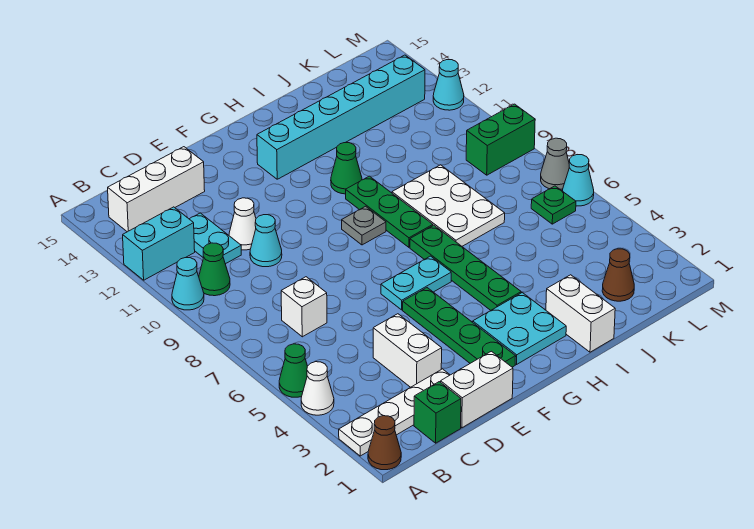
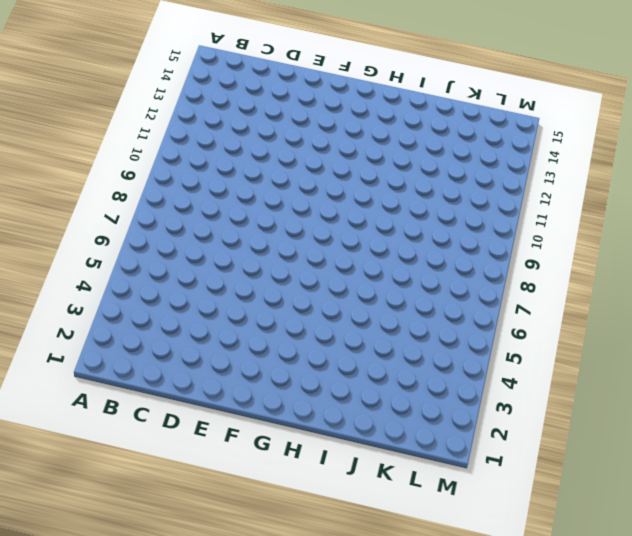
none -> brown cone A1 level 1
none -> white plate A2:D2 level 1
none -> white cone A4 level 1
none -> green cone A5 level 1

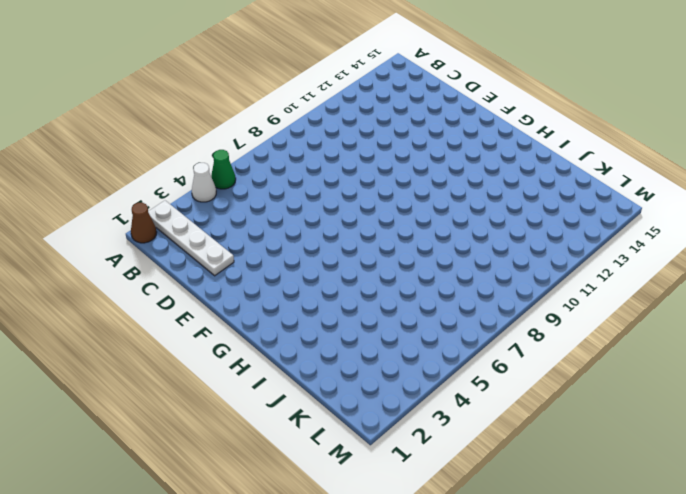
none -> cyan cone A10 level 1
none -> cyan brick A12:B12 level 1
none -> green cone B10 level 1
none -> white brick B14:D14 level 1

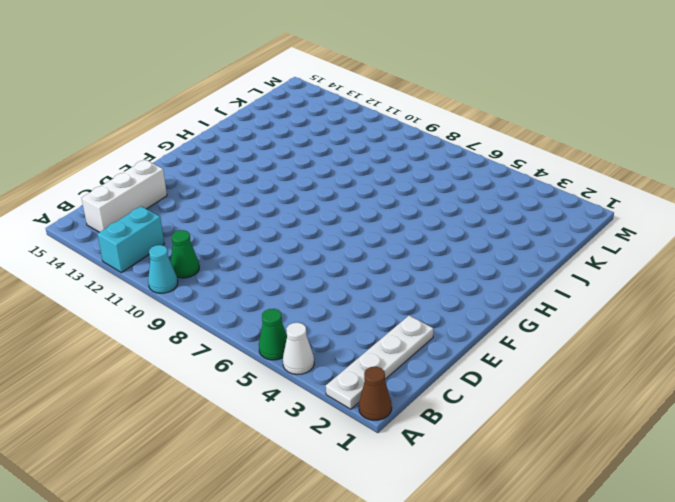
none -> green brick C1 level 1
none -> white brick C7 level 1
none -> cyan plate C11:C12 level 1
none -> white brick D1:E1 level 1

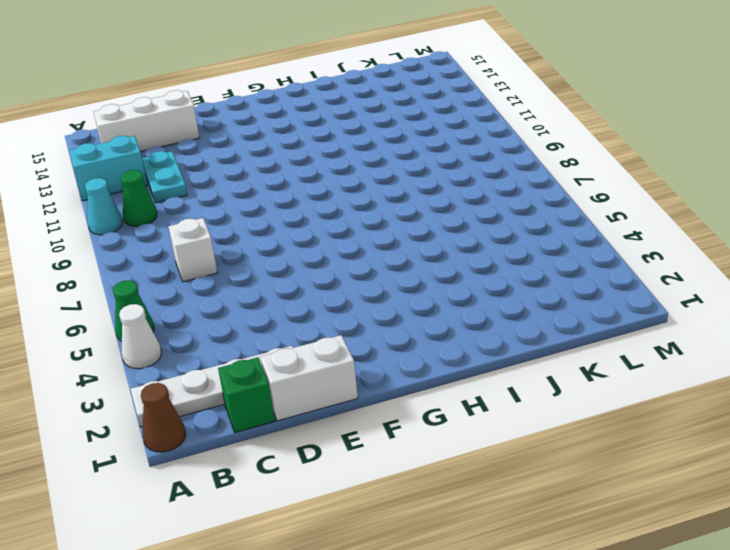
none -> white brick D3:D4 level 1
none -> cyan cone D10 level 1
none -> white cone D11 level 1
none -> green plate F2:F5 level 1

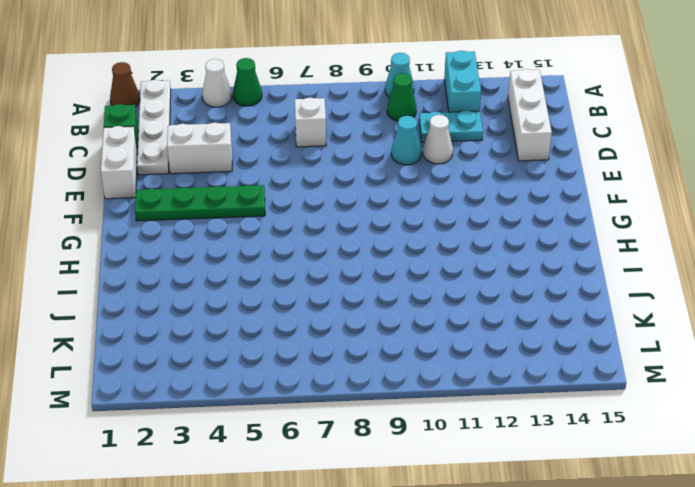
none -> cyan plate F6:G6 level 1
none -> cyan plate G2:H3 level 1
none -> grey plate G9 level 1
none -> cyan brick G13:L13 level 1

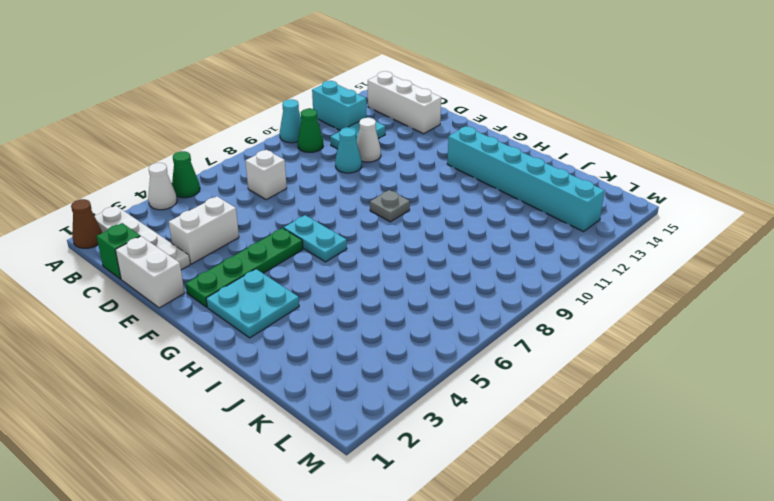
none -> green plate H4:H7 level 1
none -> green plate H8:H10 level 1
none -> green cone H11 level 1
none -> white brick I1:I2 level 1

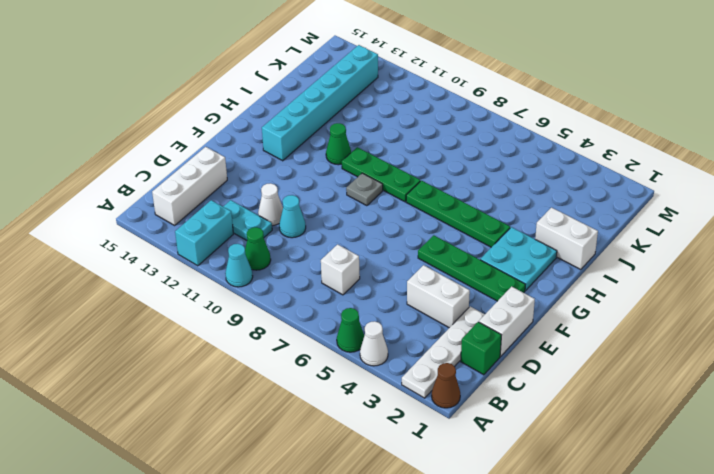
none -> cyan plate F6:G6 level 1
none -> white plate I7:J9 level 1
none -> brown cone K2 level 1
none -> green plate L6 level 1

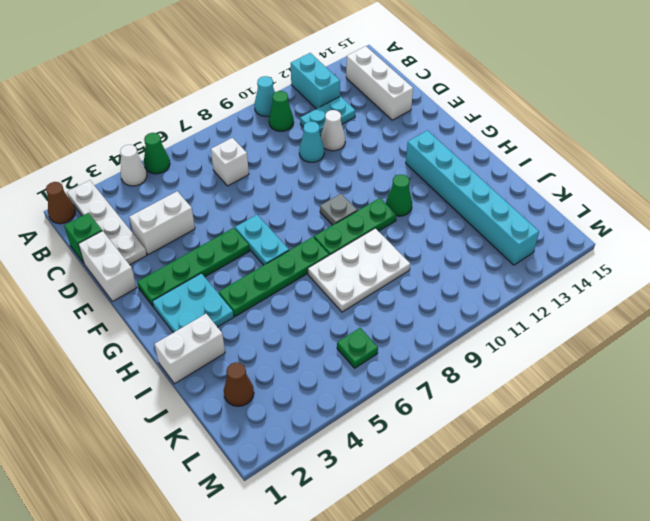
none -> green brick L9:M9 level 1
none -> cyan cone M6 level 1
none -> grey cone M7 level 1
none -> cyan cone M12 level 1

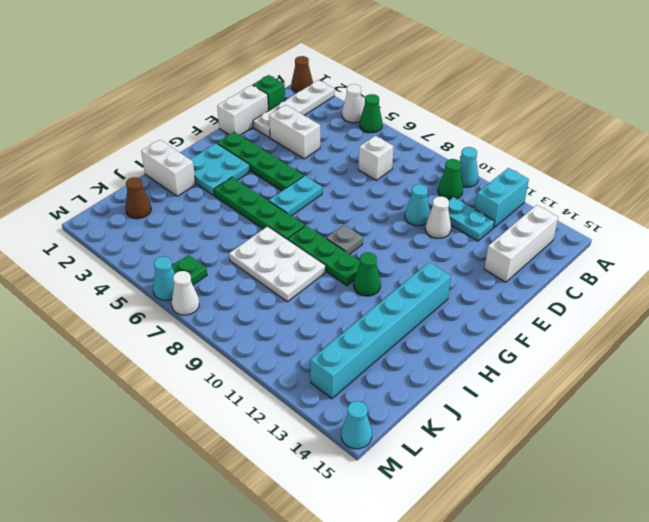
white cone M7 level 1 -> grey cone M7 level 1
cyan cone M15 level 1 -> cyan cone M12 level 1
none -> green brick L9:M9 level 1

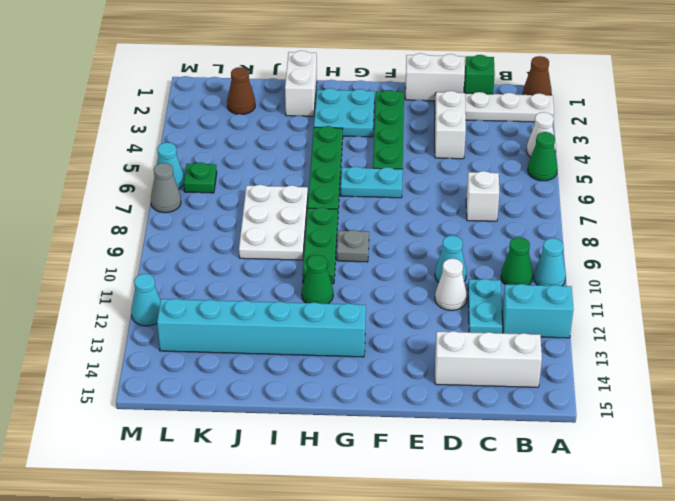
none -> green brick L9:M9 level 1

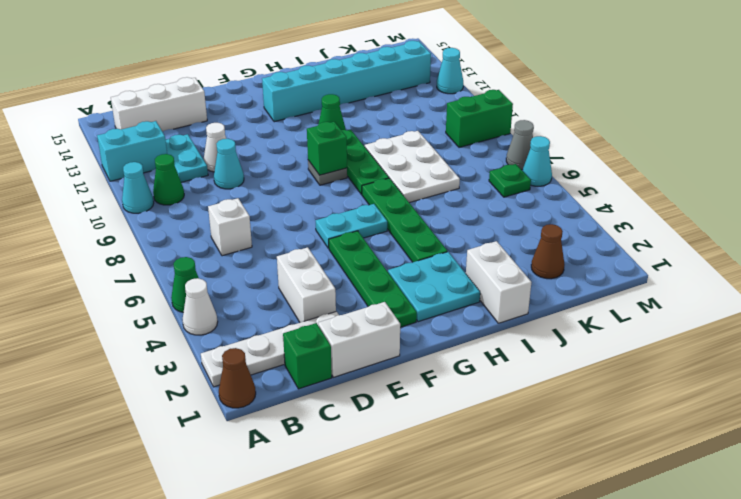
green brick G9 level 2 -> none

